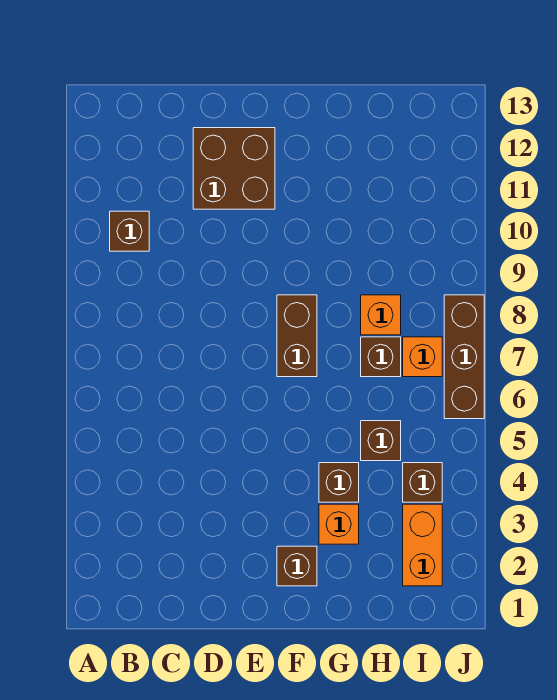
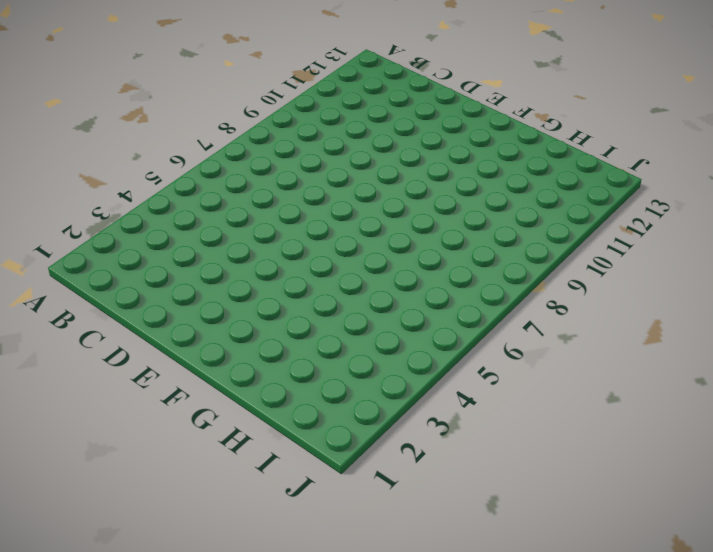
none -> brown brick B10 level 1
none -> brown brick D11:E12 level 1
none -> brown brick F2 level 1

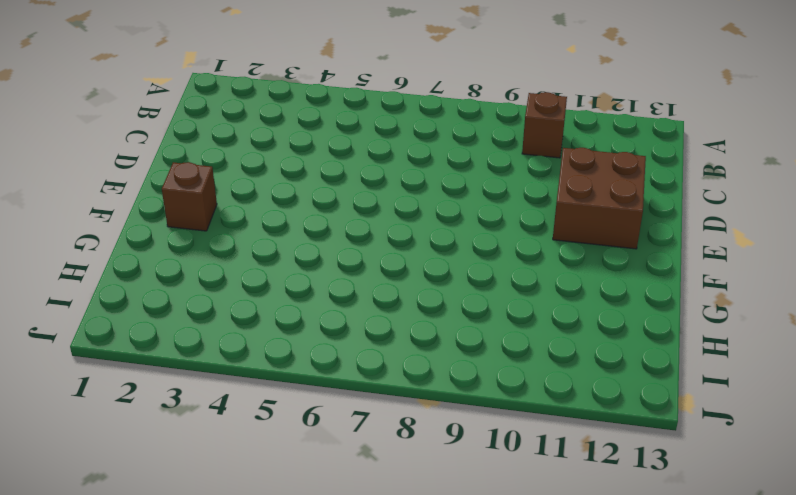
none -> brown brick F7:F8 level 1
none -> orange brick G3 level 1
none -> brown brick G4 level 1

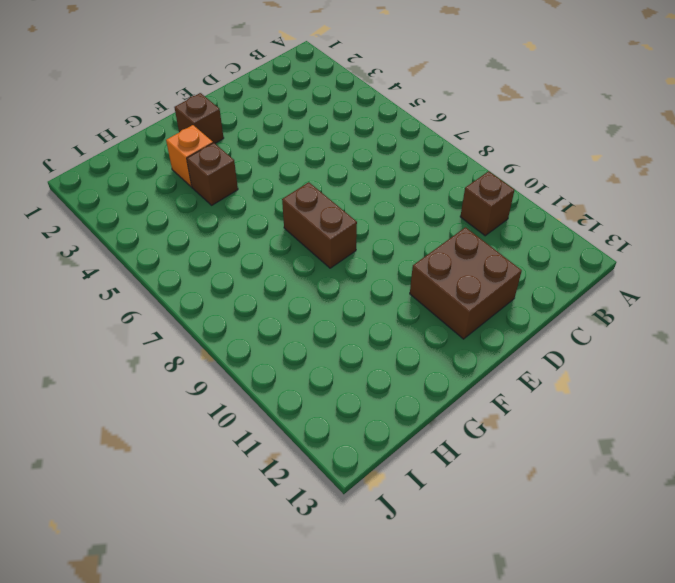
none -> brown brick H5 level 1
none -> brown brick H7 level 1
none -> orange brick H8 level 1

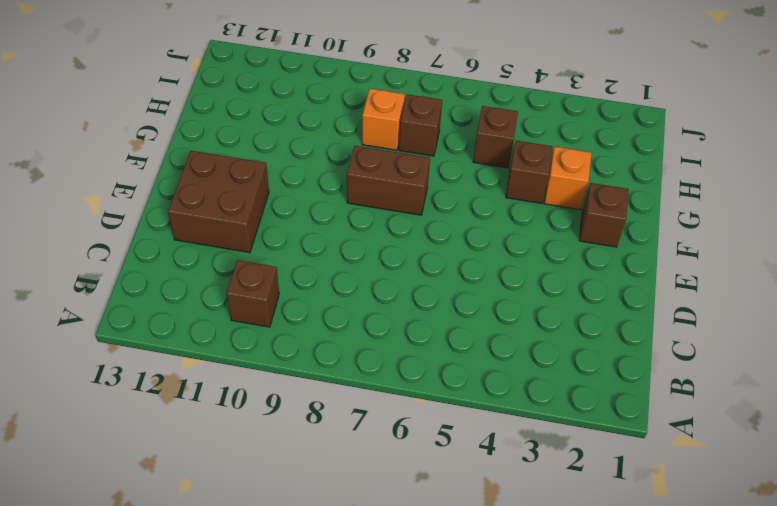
none -> orange brick I2:I3 level 1
none -> brown brick I4 level 1
none -> orange brick I7 level 1

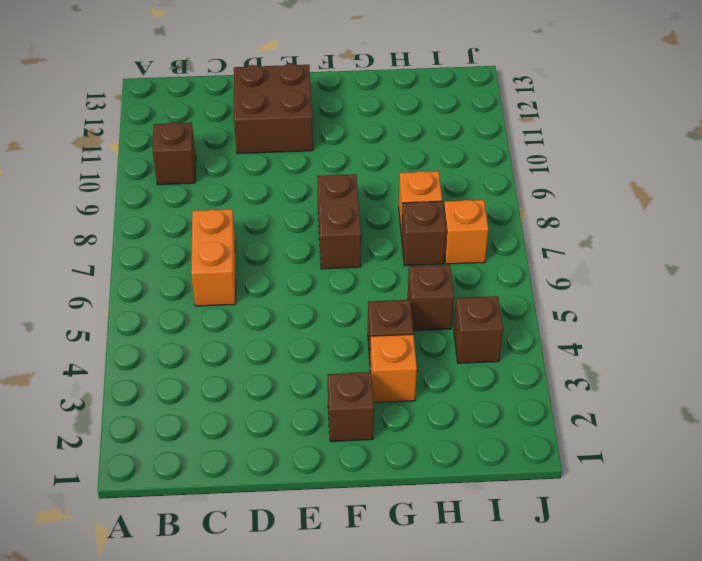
orange brick C6:C7 level 1 -> orange brick I2:I3 level 1
none -> brown brick J6:J8 level 1

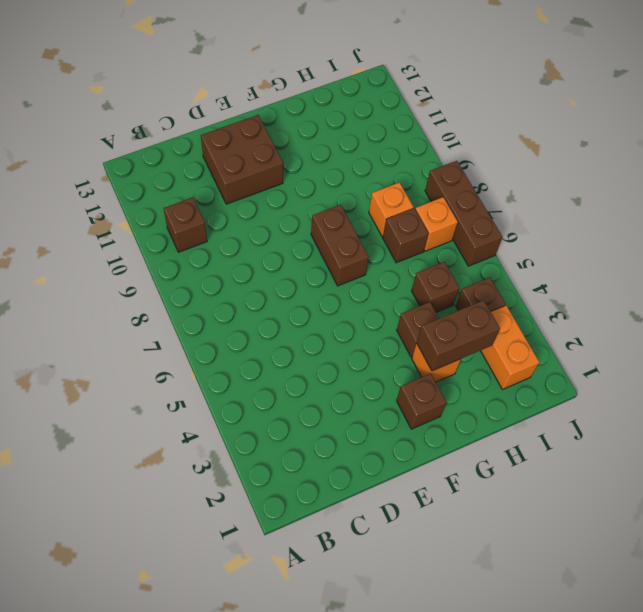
brown brick G3:H3 level 2 -> none

